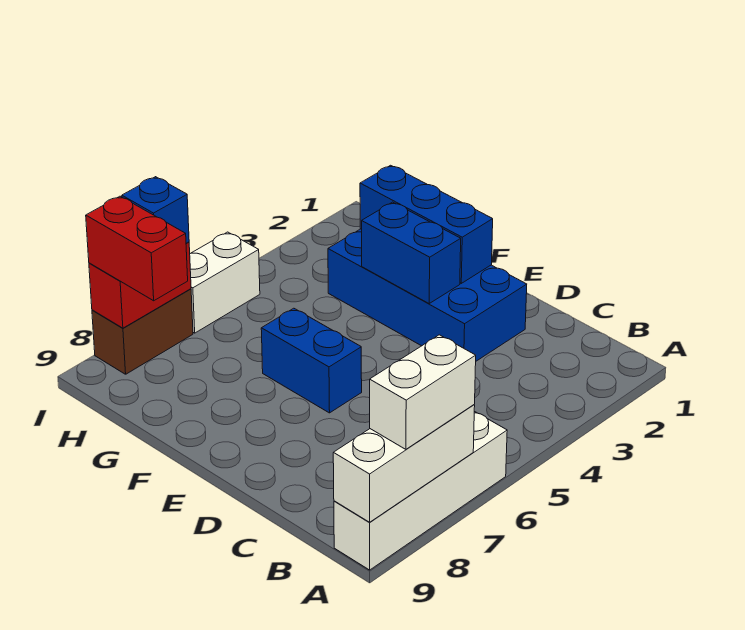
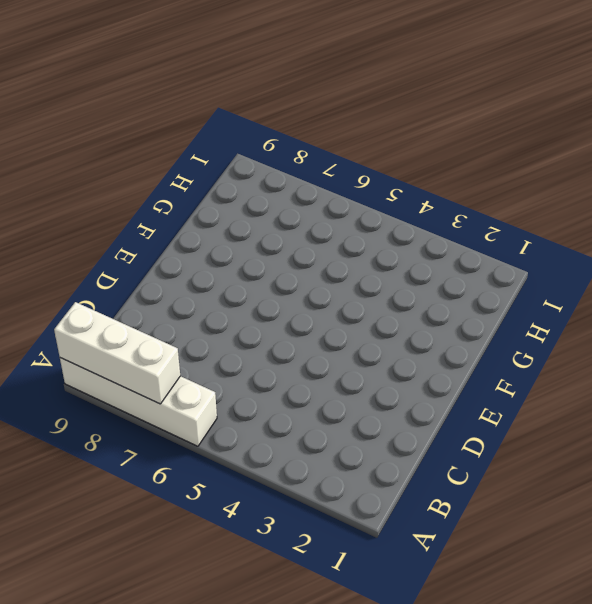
none -> blue brick D2:G3 level 1
none -> blue brick E6:F6 level 1
none -> white brick I5:I6 level 1

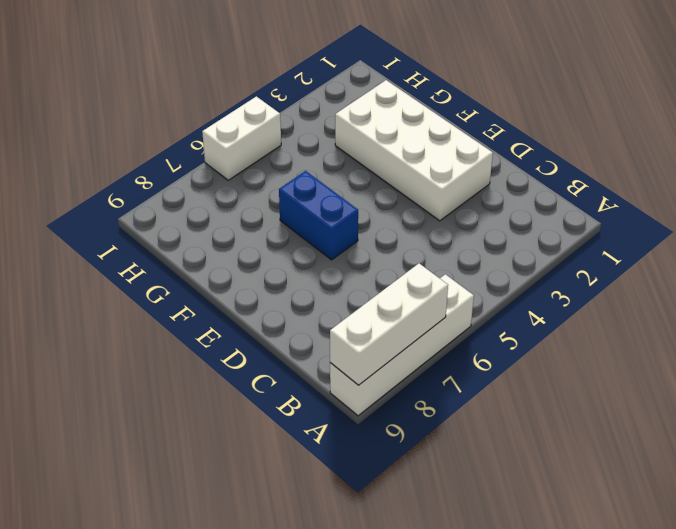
white brick D2:G3 level 1 -> blue brick D2:G3 level 1
none -> brown brick I7:I8 level 1
none -> blue brick E2:G2 level 2
none -> blue brick E3:F3 level 2

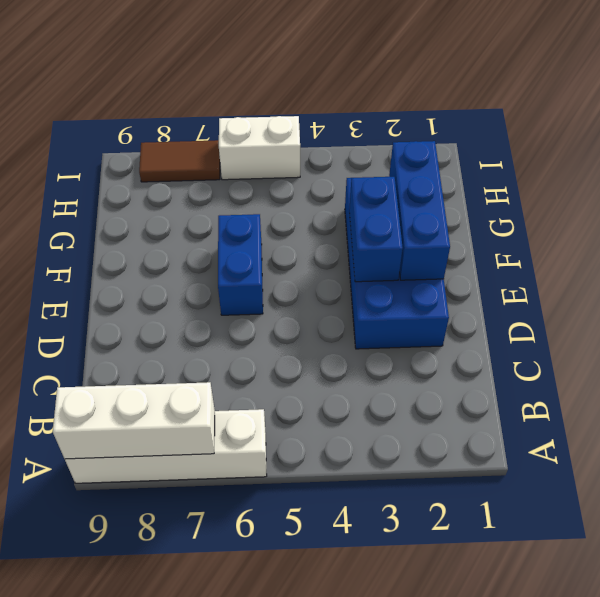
brown tile I7:I8 level 1 -> brown brick I7:I8 level 1
none -> red brick I7:I8 level 2
none -> white brick A7:A8 level 3
none -> red brick H8:I8 level 3

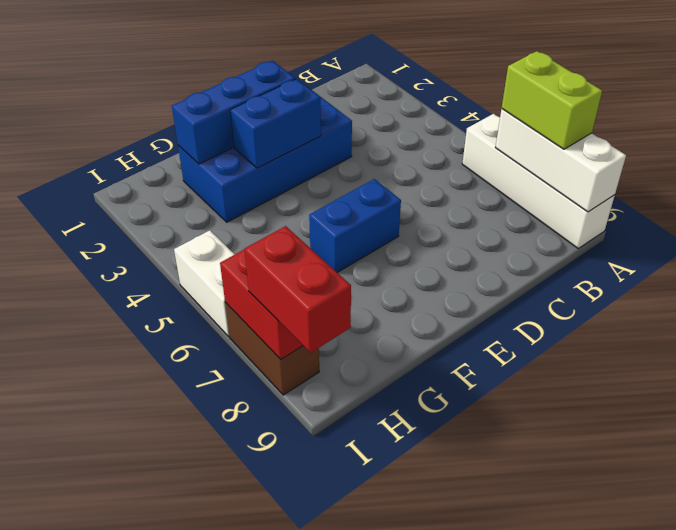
lime brick A7:A8 level 3 -> white brick A7:A8 level 3
red brick I8:I9 level 3 -> red brick H8:I8 level 3
none -> blue brick I7 level 3

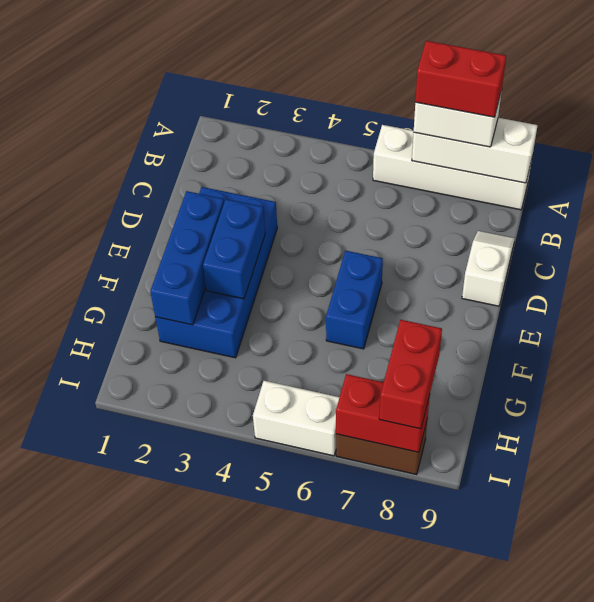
red brick A7:A8 level 4 -> none
white slope C9:D9 level 1 top D -> none
none -> blue brick I7 level 3

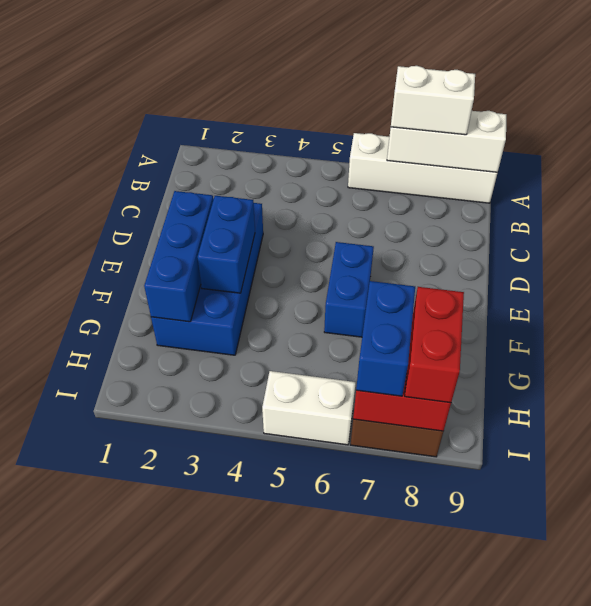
blue brick H7:I7 level 3 -> blue brick I7 level 3

